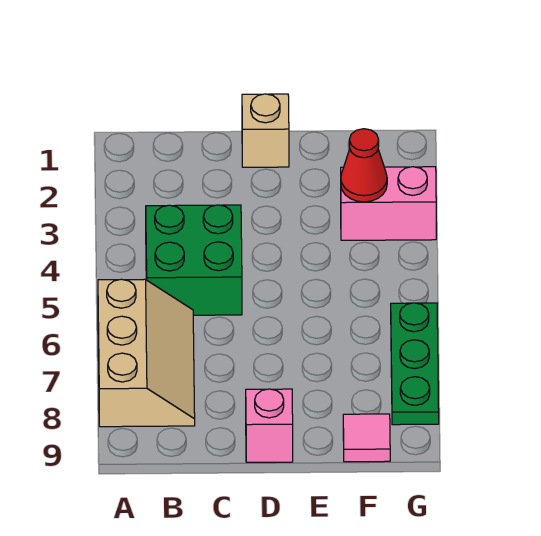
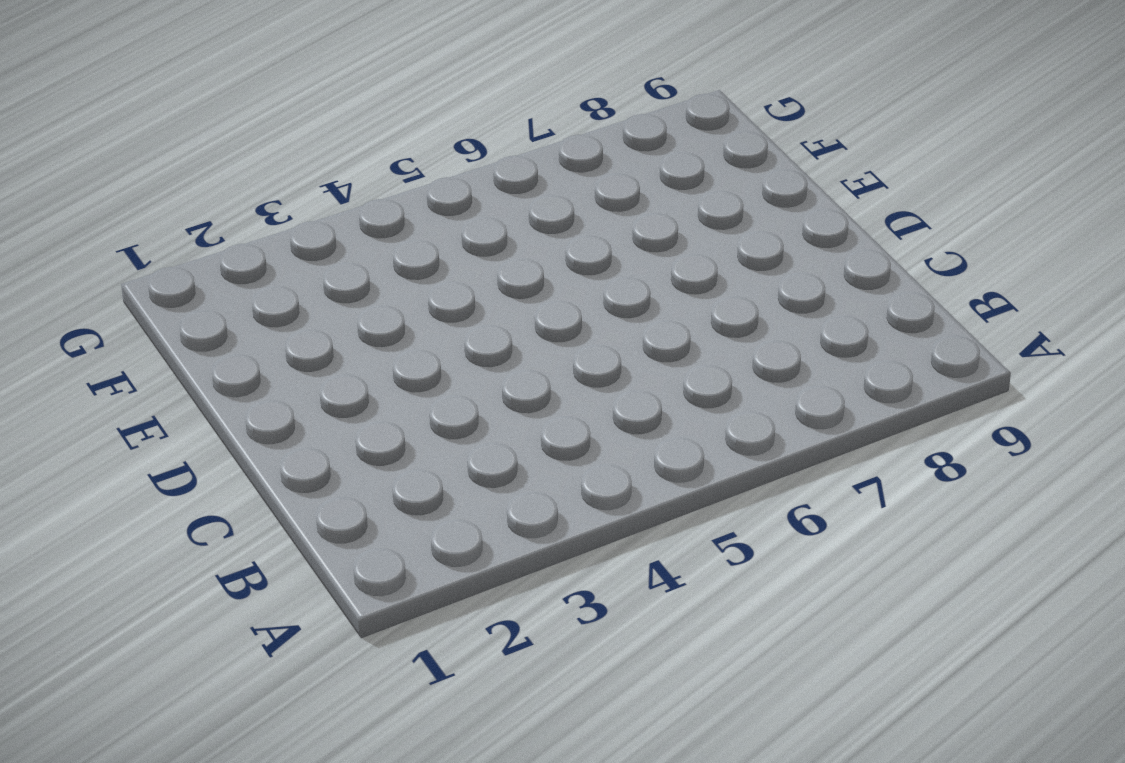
none -> tan slope A6:B8 level 1 top A
none -> green brick B4:C5 level 1

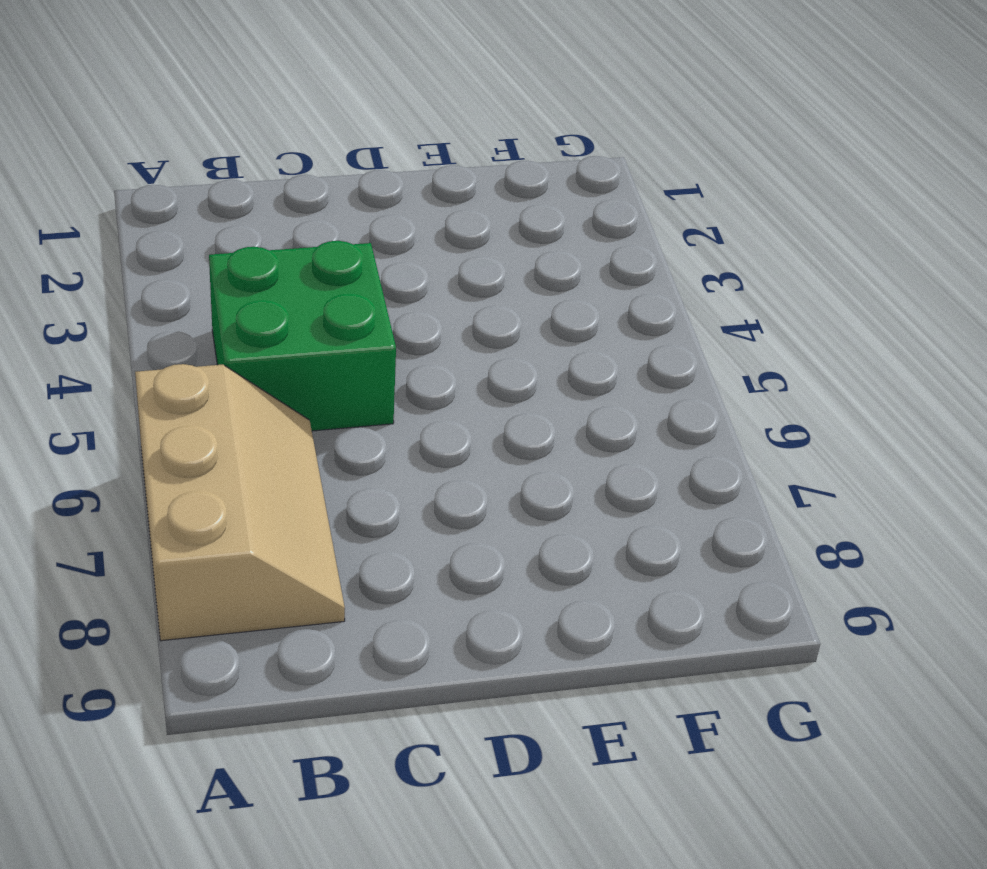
none -> tan brick D1 level 1
none -> pink brick D9 level 1

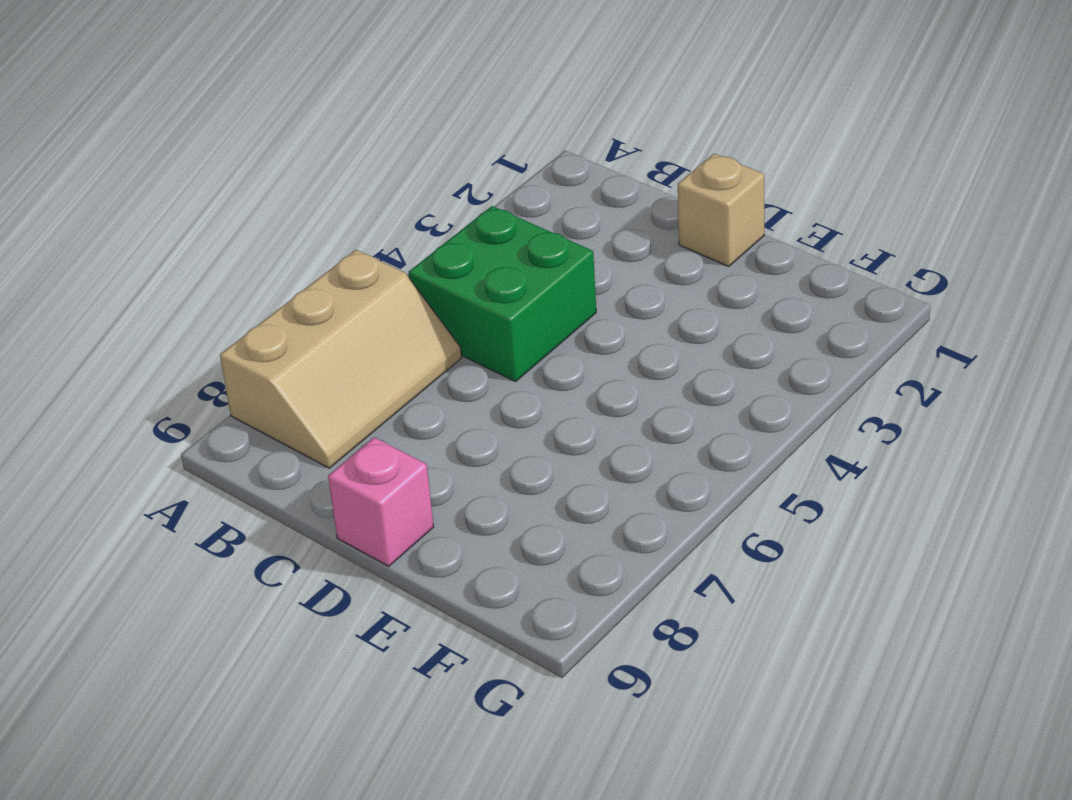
none -> pink brick F3:G3 level 1
none -> pink tile F9 level 1

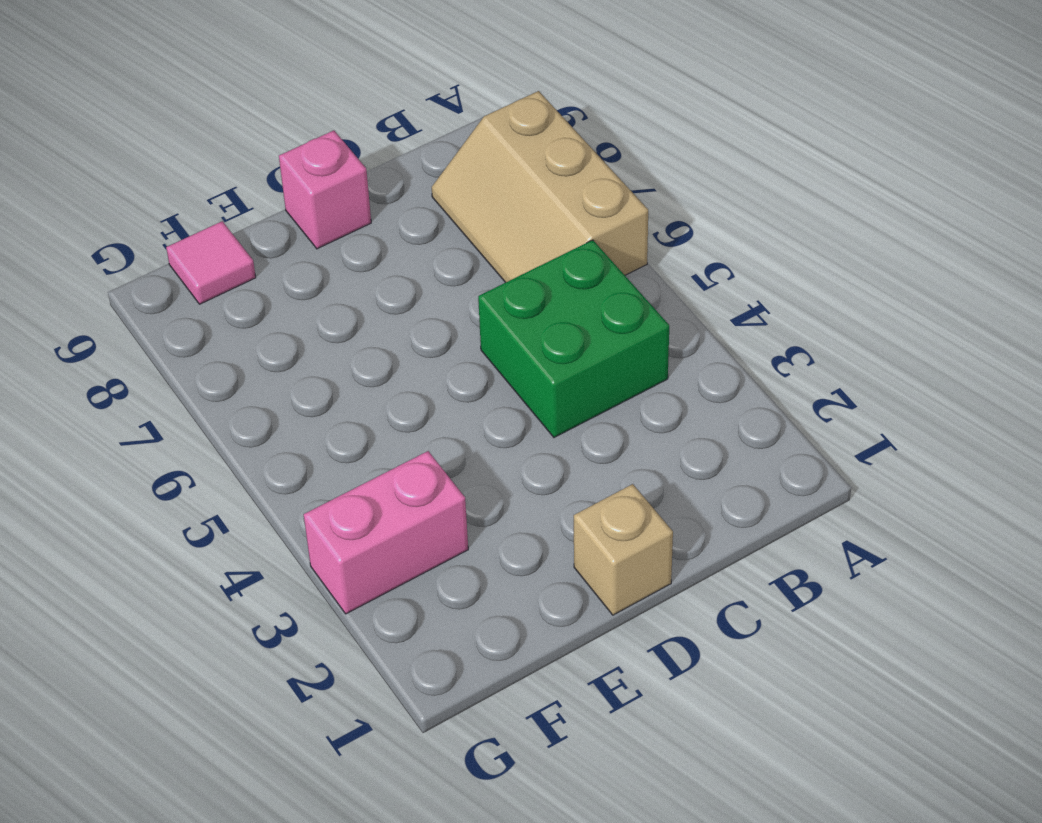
none -> green plate G6:G8 level 1
none -> red cone F3 level 2

